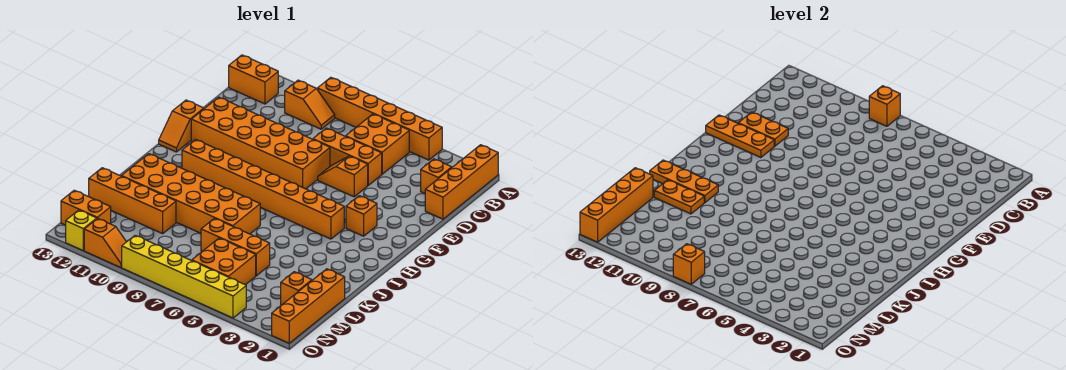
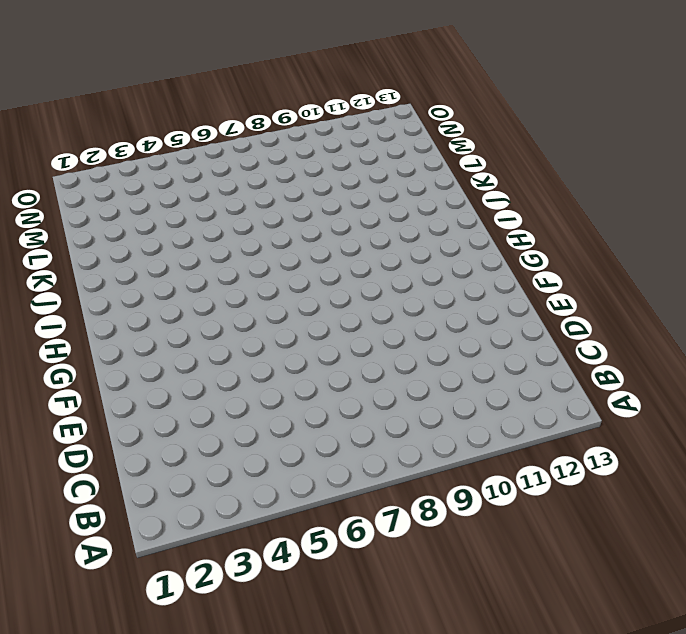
none -> orange brick A1:D1 level 1
none -> orange brick A4:A9 level 1
none -> orange brick B5:C6 level 1

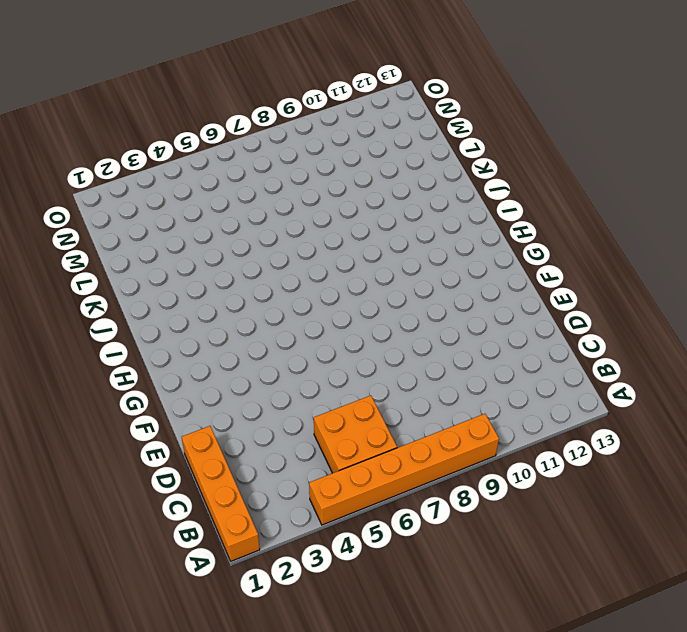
none -> orange slope B9:B10 level 1 top 10
none -> orange brick B12:B13 level 1
none -> orange brick C2 level 1

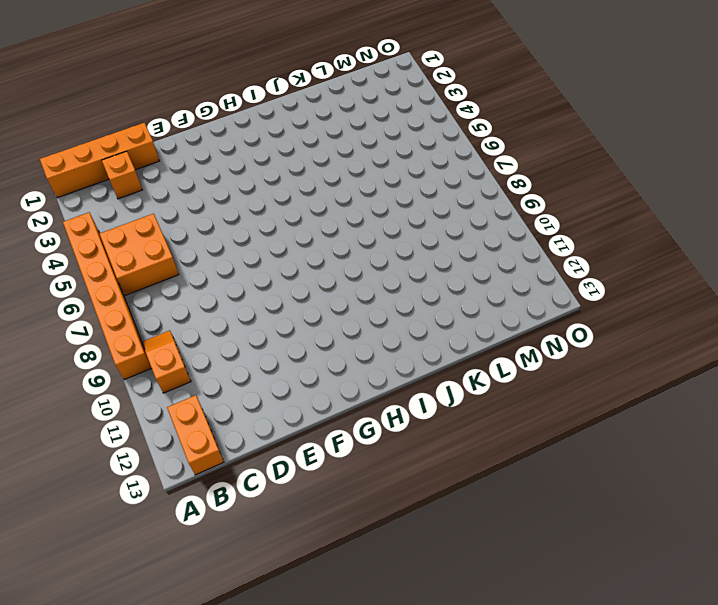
none -> orange brick D5:D7 level 1
none -> orange slope E5:E6 level 1 top 5
none -> orange brick E7:F12 level 1

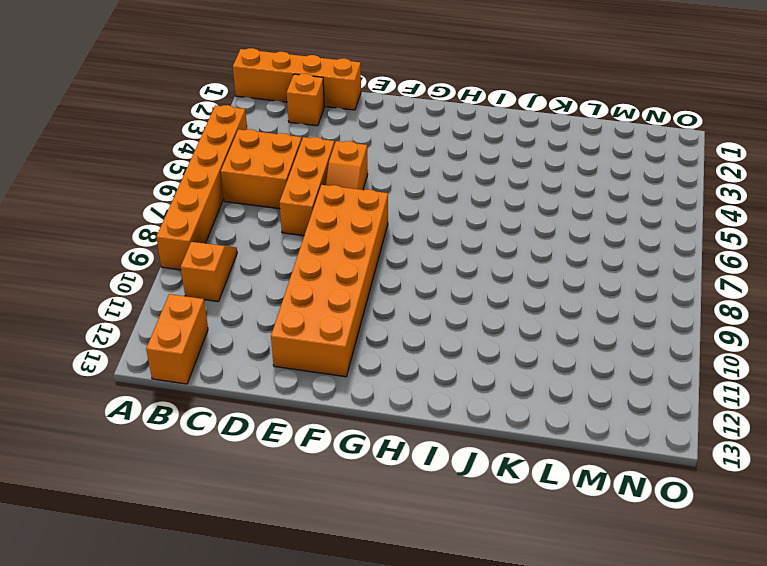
none -> orange slope F13:G13 level 1 top F
none -> orange brick G3 level 1
none -> orange brick H4:H11 level 1

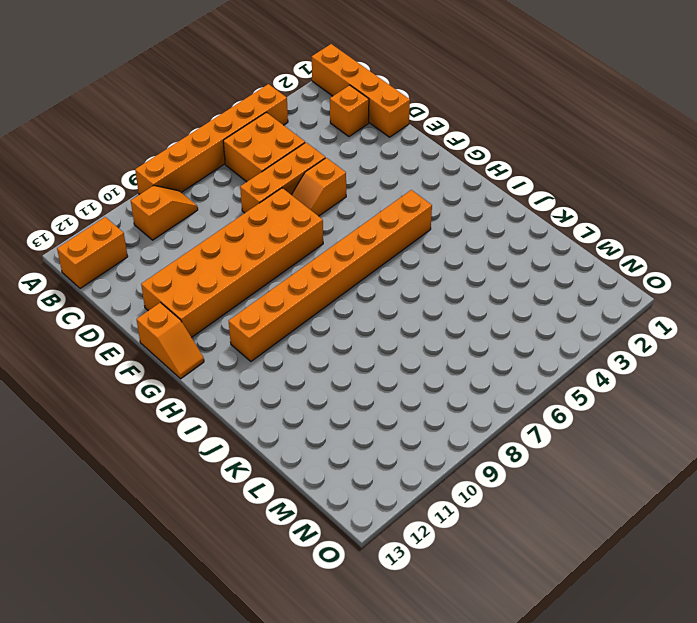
none -> orange brick G3 level 1
none -> orange brick J7:K12 level 1
none -> orange brick L1:O1 level 1

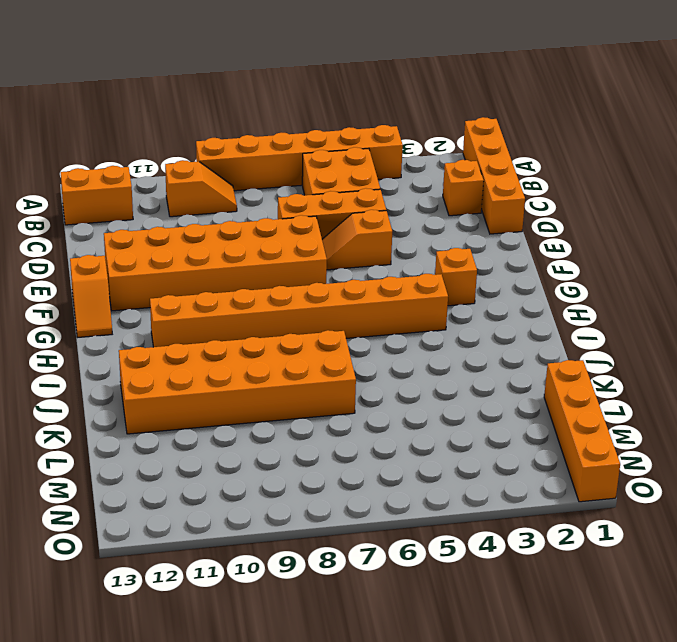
none -> orange brick L5:L7 level 1
none -> orange brick L10:L13 level 1
none -> orange brick M2 level 1

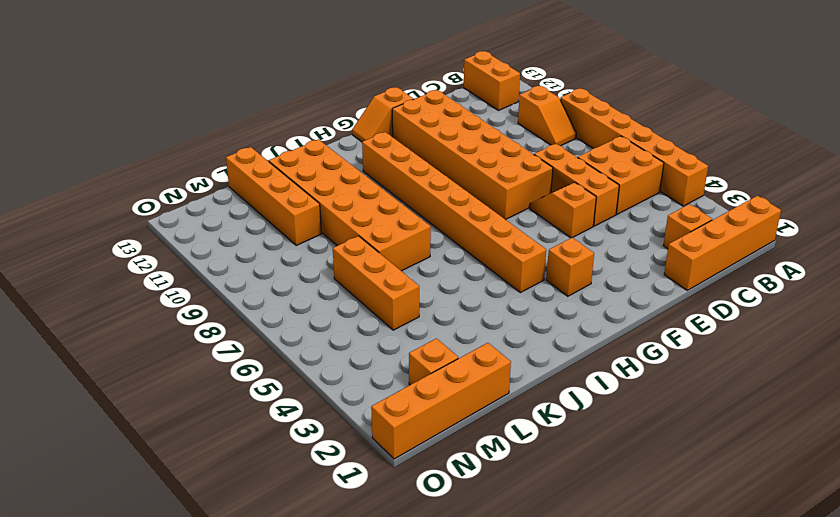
none -> orange brick M5:N6 level 1
none -> orange brick N12:N13 level 1
none -> yellow brick O4:O9 level 1

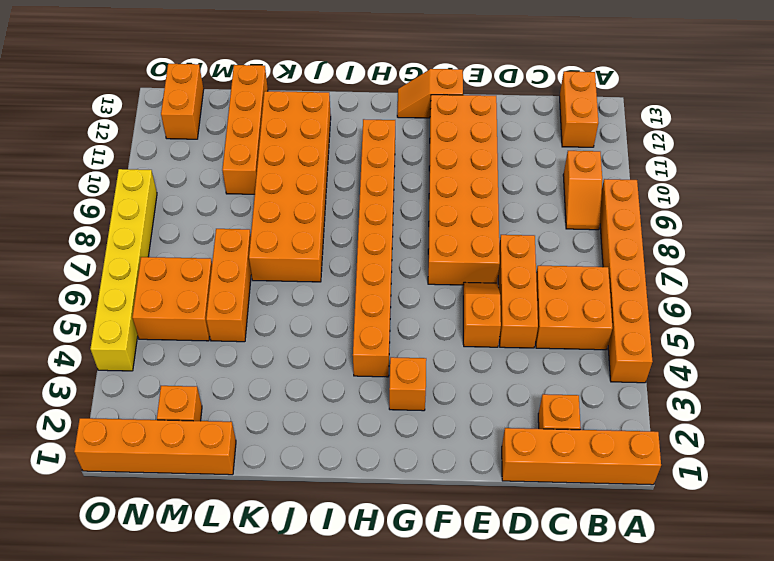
none -> orange slope O10:O11 level 1 top 11
none -> yellow brick O12 level 1
none -> orange brick A8 level 2

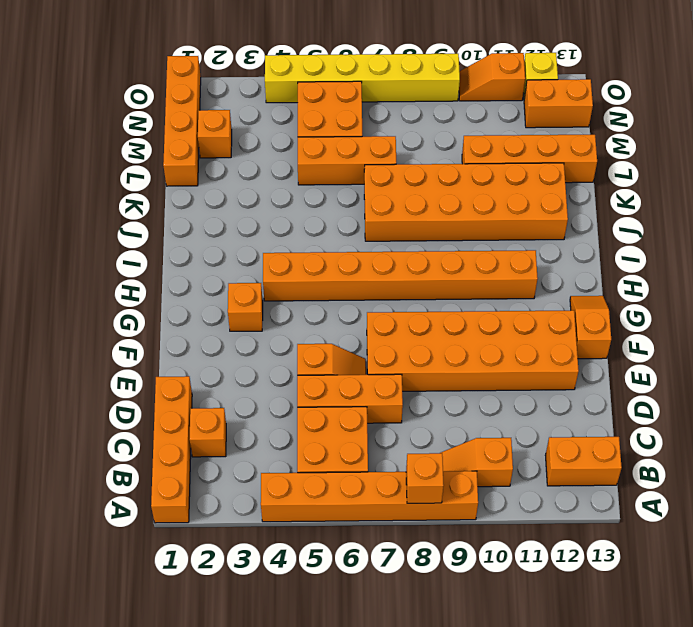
none -> orange plate E11:E12 level 2
none -> orange plate F11:F13 level 2
none -> orange plate J11:J13 level 2

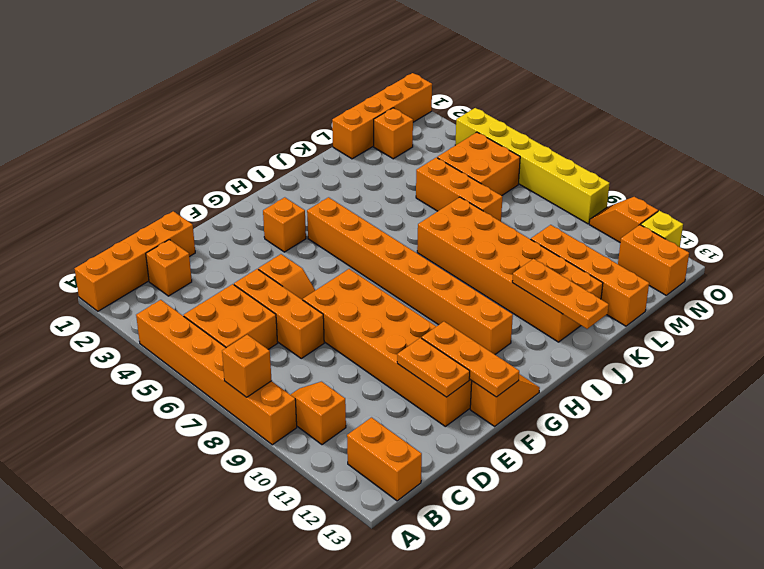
none -> orange plate K11:K12 level 2
none -> orange brick L13:O13 level 2
none -> orange brick O8 level 2

